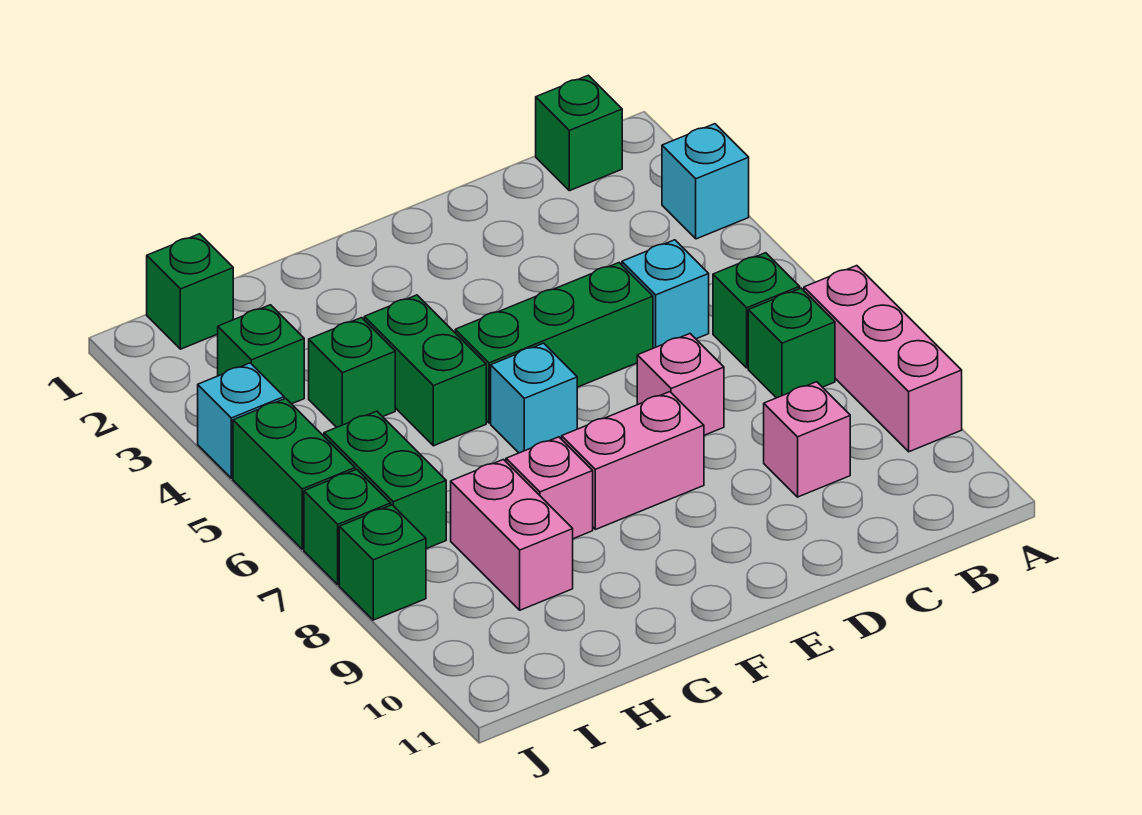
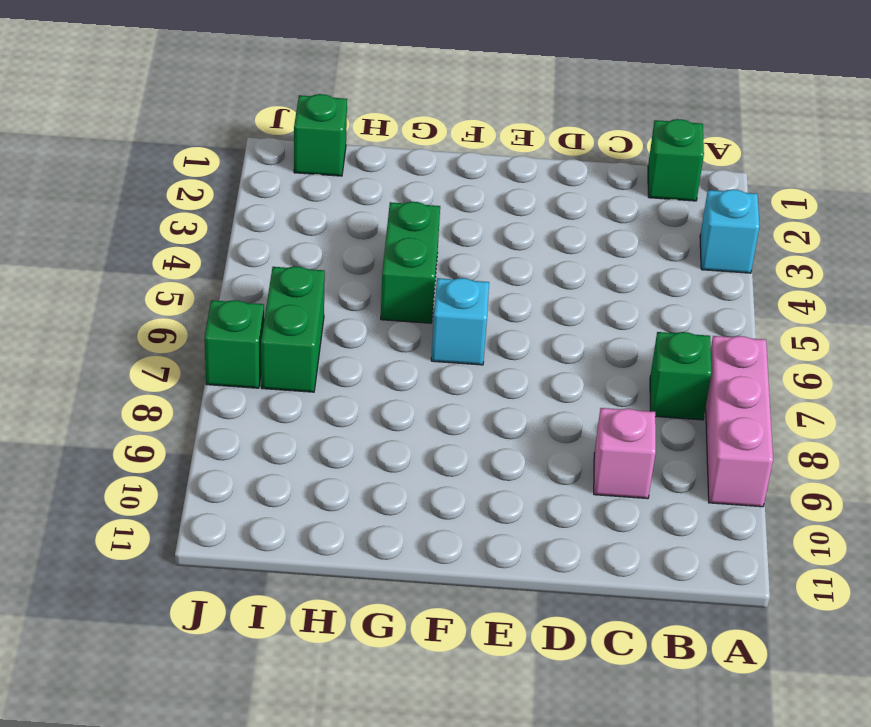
none -> green brick B6 level 1
none -> cyan brick C5 level 1
none -> green brick D5:F5 level 1

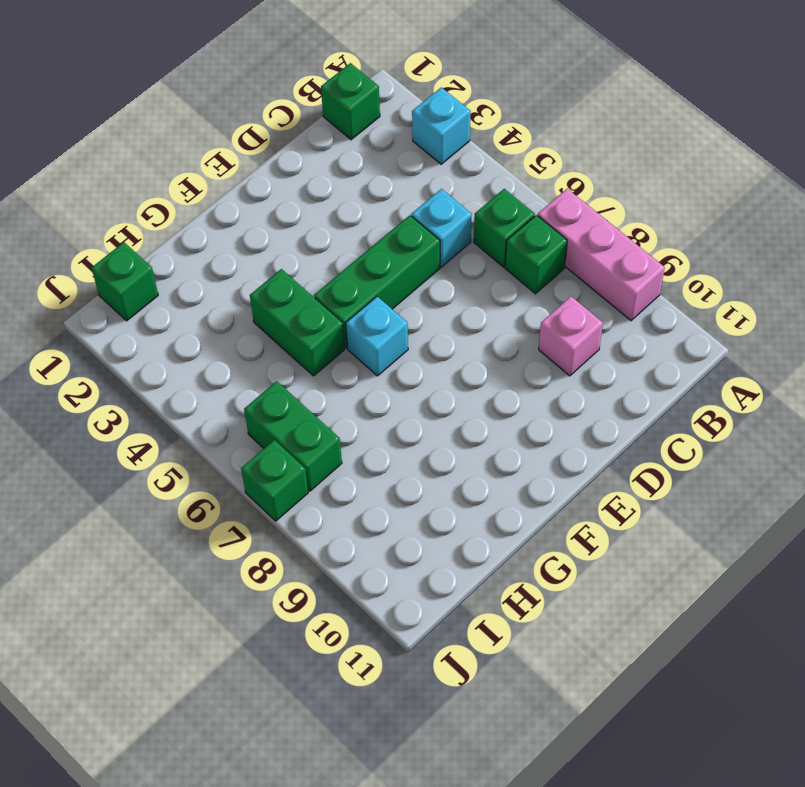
none -> pink brick D7 level 1
none -> pink brick E8:F8 level 1
none -> pink brick G8 level 1

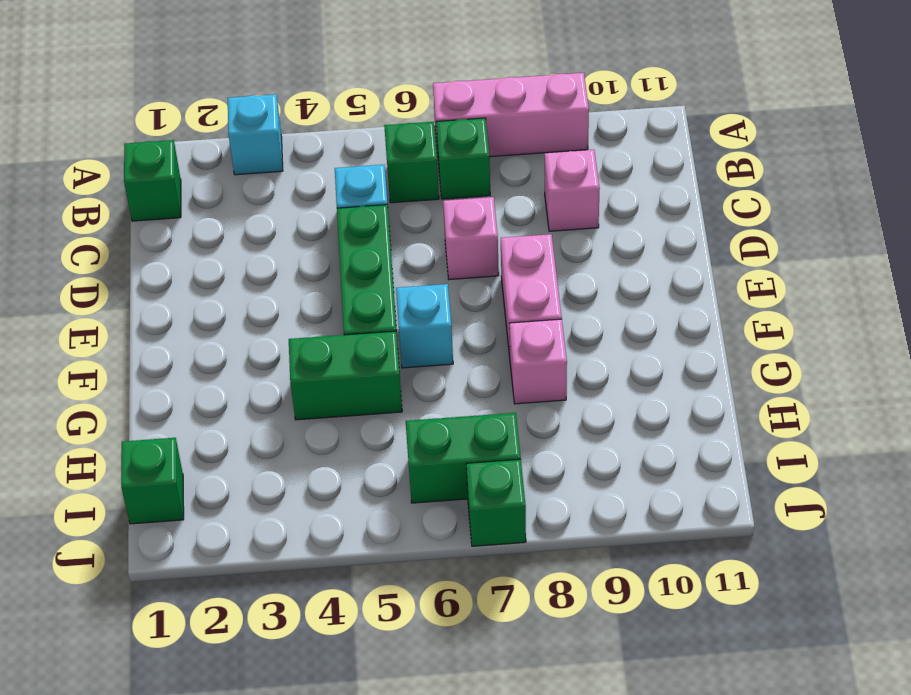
none -> green brick H4 level 1
none -> pink brick H8:H9 level 1
none -> green brick I3 level 1

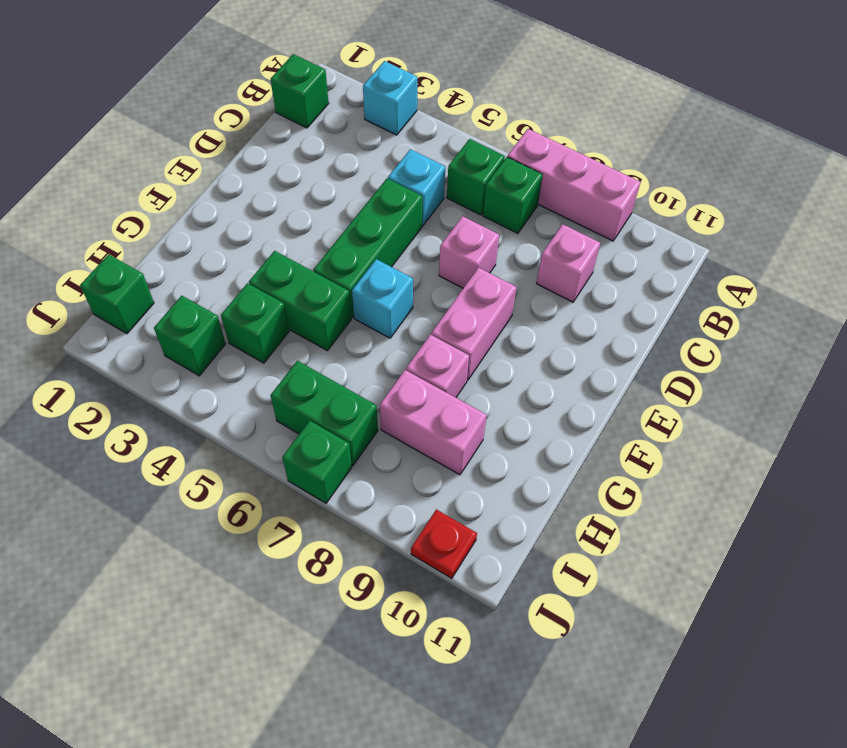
red plate J10 level 1 -> none
none -> cyan brick J4 level 1
none -> green brick J5:J6 level 1
none -> green brick J8 level 1

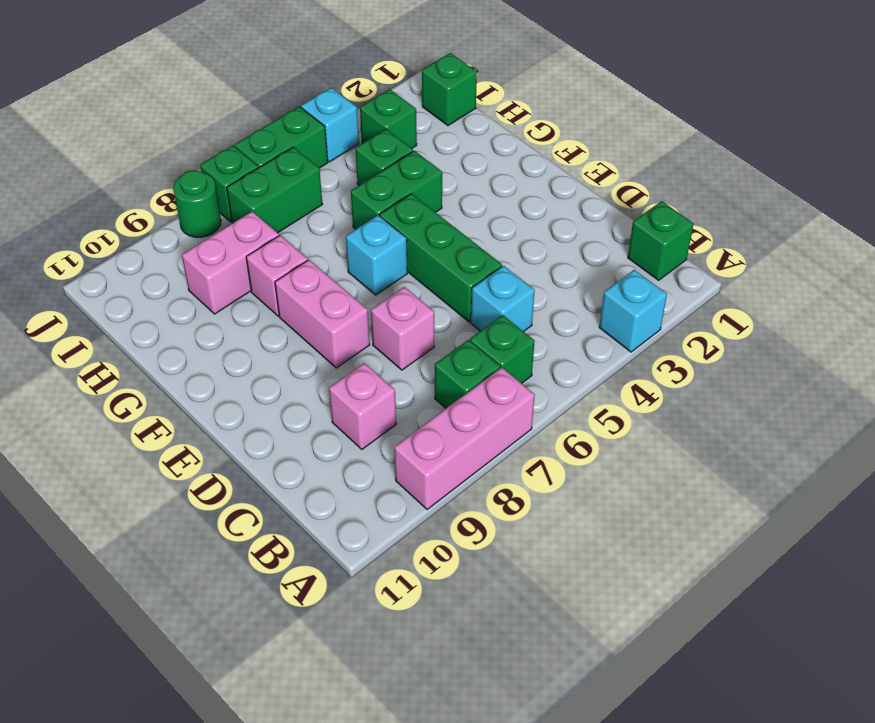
green round brick J8 level 1 -> green brick J8 level 1

